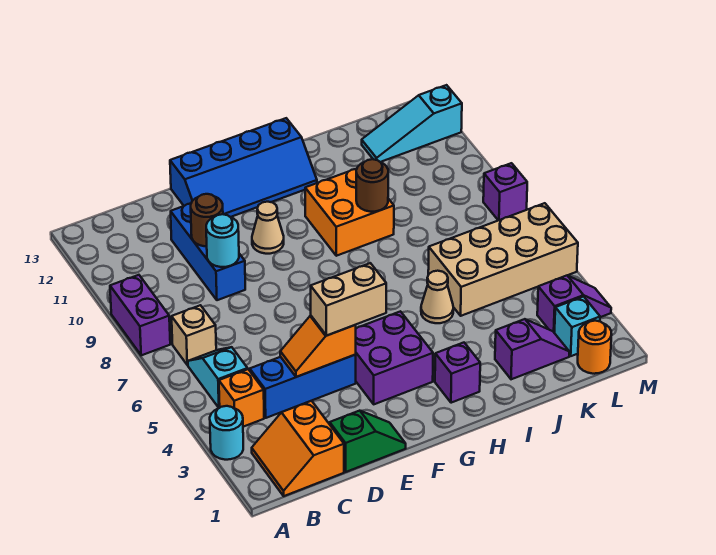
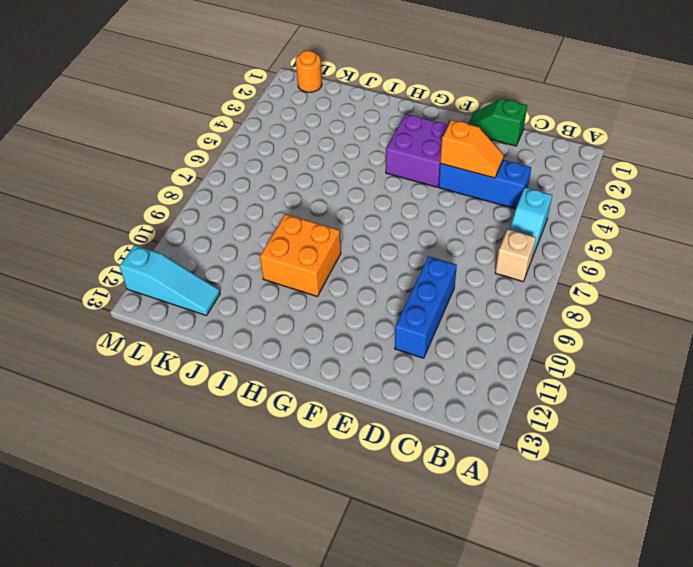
none -> cyan round brick A3 level 1
none -> purple brick A8:A9 level 1
none -> orange slope B1:C2 level 1 top C

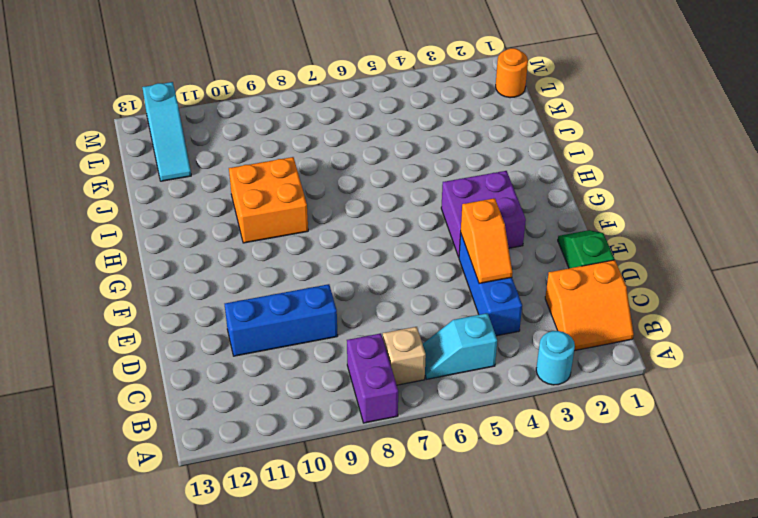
purple brick A8:B8 level 1 -> purple brick A8:A9 level 1
none -> orange brick B4 level 1
none -> blue slope E12:H13 level 1 top 13
none -> tan cone F10 level 1

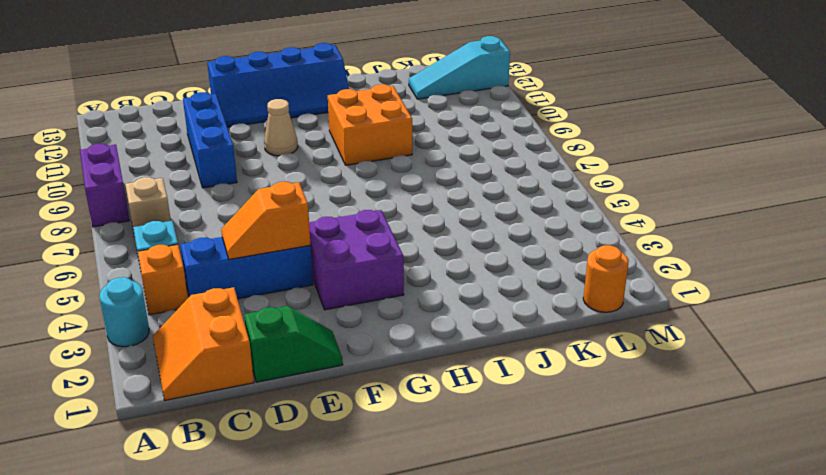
none -> purple brick H2 level 1
none -> tan cone I5 level 1
none -> purple slope J2:K2 level 1 top J

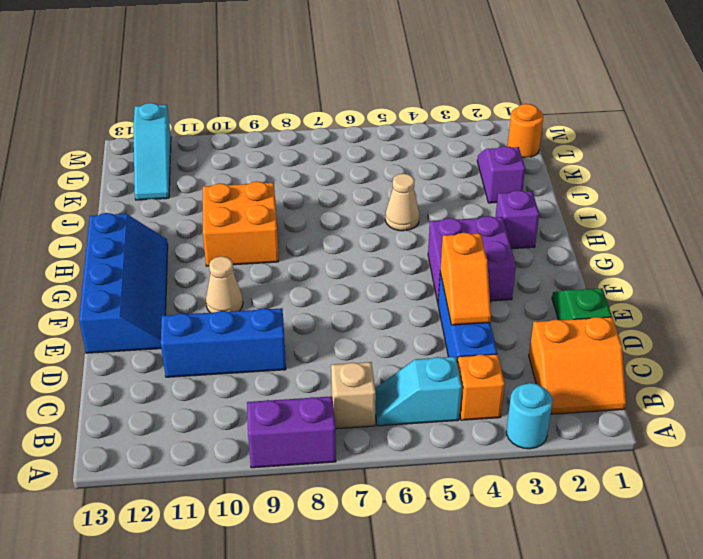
none -> tan brick J5:M6 level 1
none -> cyan brick L2 level 1
none -> purple slope L3:M3 level 1 top L

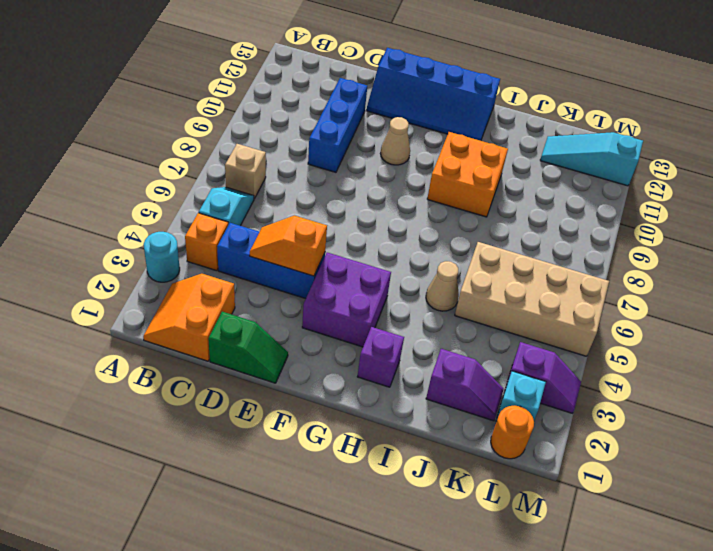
none -> purple brick A8:A9 level 1
none -> purple brick M8 level 1
none -> cyan round brick D9 level 2

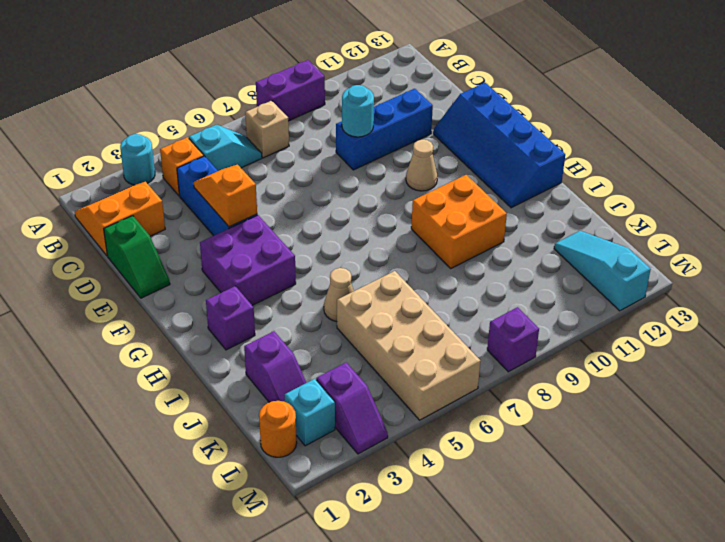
none -> brown round brick D10 level 2
none -> brown round brick I9 level 2
none -> tan brick E4:F4 level 3

